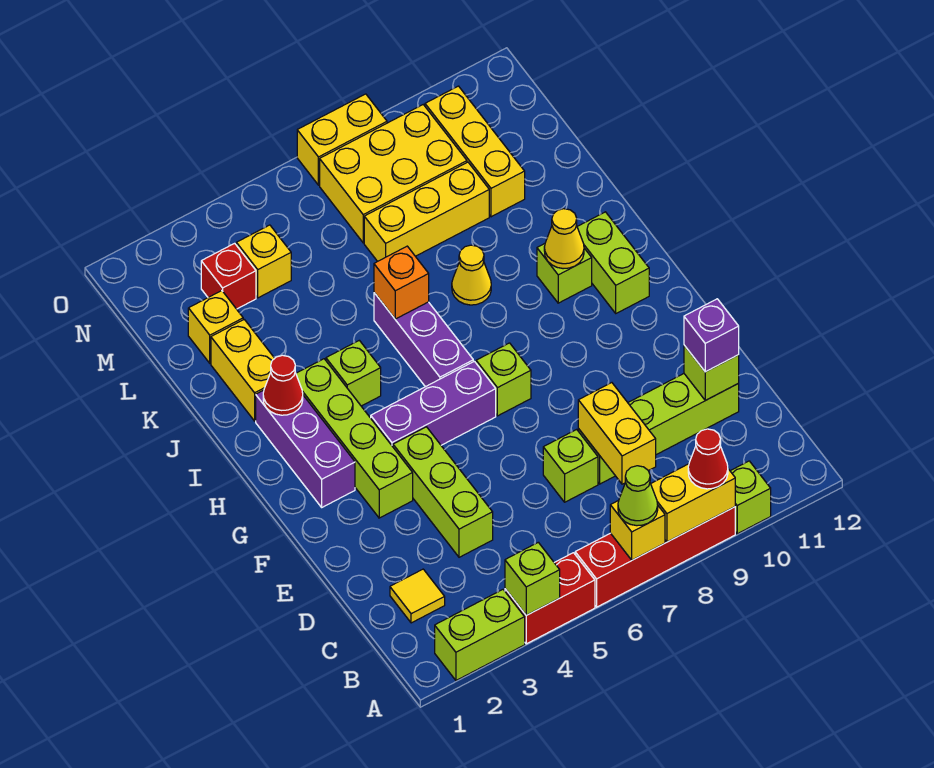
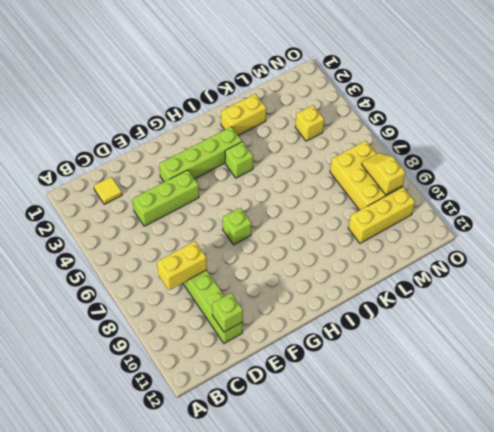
yellow slope N8:N9 level 2 top 9 -> none
none -> lime brick A2:A3 level 1
none -> red brick A4:A5 level 1
none -> red brick A6:A9 level 1
none -> lime brick A10 level 1

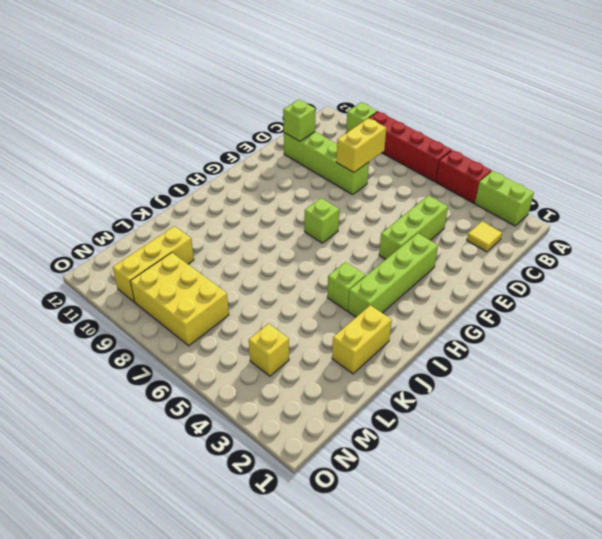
none -> lime brick D7 level 1
none -> purple brick G2:I2 level 1
none -> purple brick G4:G6 level 1
none -> purple brick H6:J6 level 1

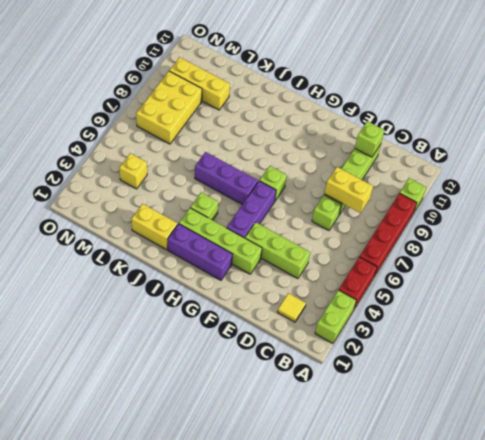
none -> lime brick H11:I11 level 1
none -> lime brick I10 level 1
none -> yellow cone J8 level 1
none -> yellow brick L2 level 1

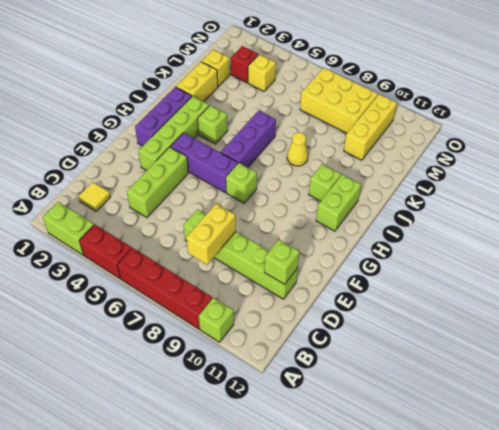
none -> yellow brick L7:L9 level 1
none -> yellow brick O7:O8 level 1
none -> lime brick A4 level 2
none -> yellow brick A7 level 2

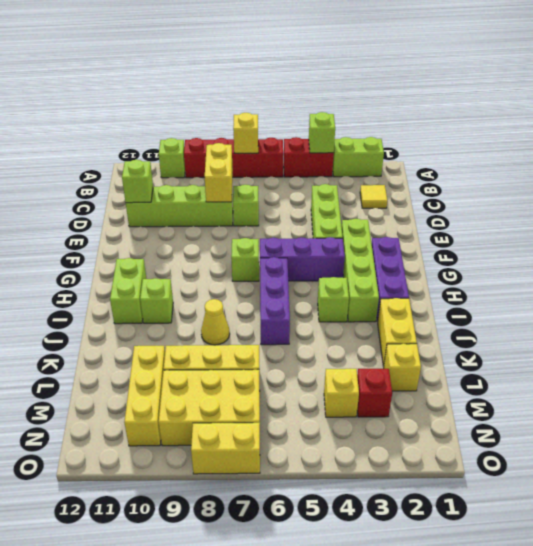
none -> yellow brick A8:A9 level 2
none -> red cone I2 level 2
none -> yellow cone I10 level 2
none -> orange brick J6 level 2

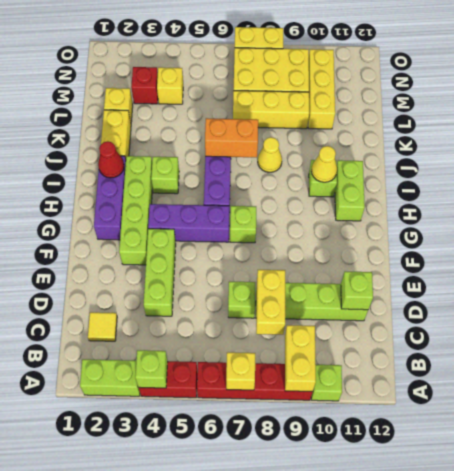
yellow brick A9:B9 level 2 -> yellow brick A8:A9 level 2
orange brick J6:J7 level 2 -> orange brick J6 level 2
none -> lime cone A7 level 3
none -> red cone A9 level 3
none -> purple brick D11 level 3

